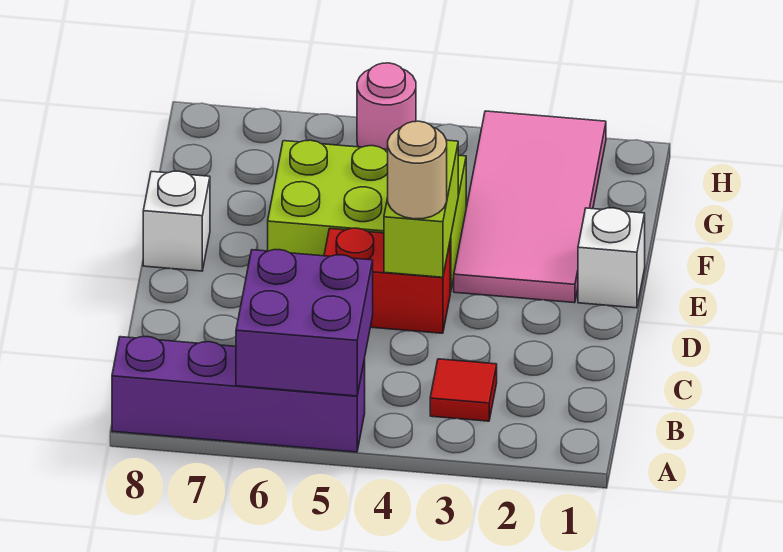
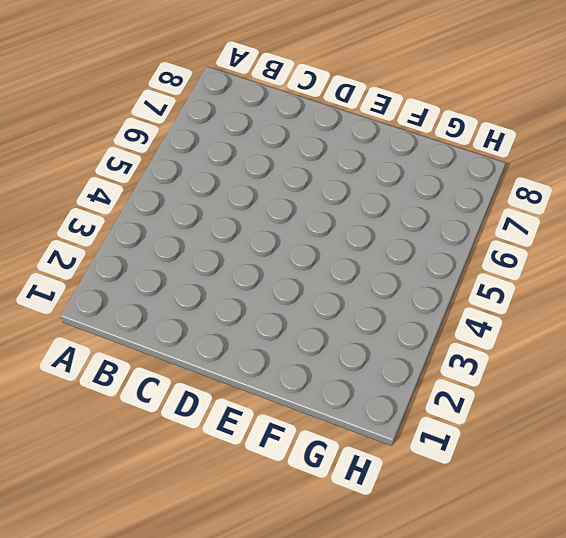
none -> purple brick A5:A8 level 1
none -> red tile B3 level 1

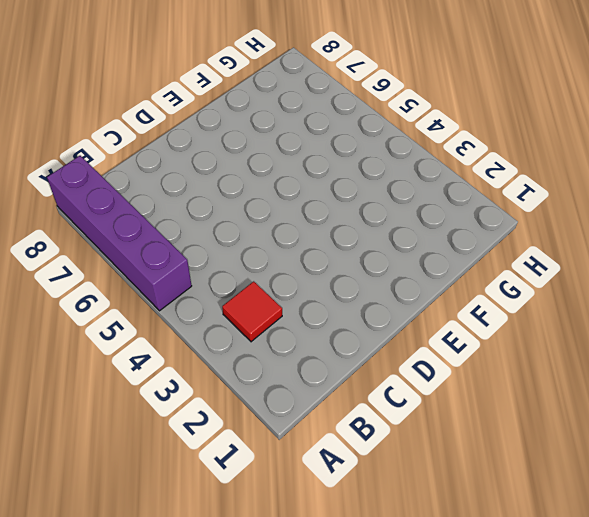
none -> red brick D4:D5 level 1
none -> white brick E1 level 1

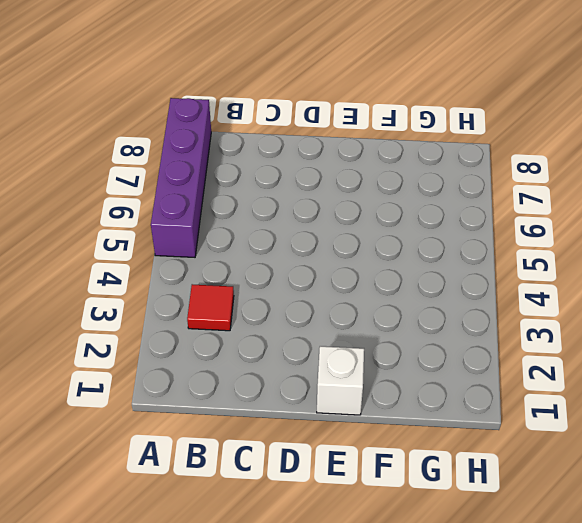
none -> red brick D4:D5 level 1
none -> pink tile E2:H3 level 1

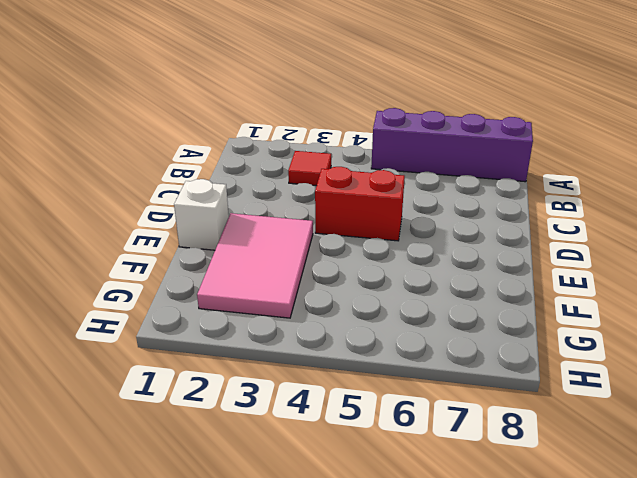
pink tile E2:G3 level 1 -> pink tile E2:H3 level 1
none -> lime brick E4:F6 level 1
none -> white brick E8 level 1

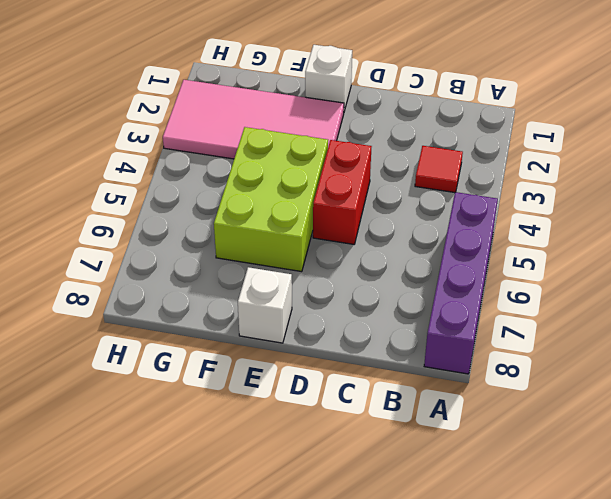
none -> pink round brick H5 level 1
none -> purple brick A5:B6 level 2

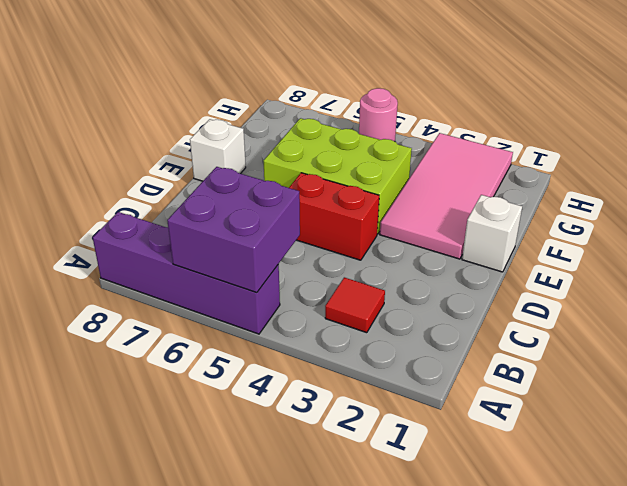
none -> lime brick D4:E4 level 2
none -> tan round brick D4 level 3

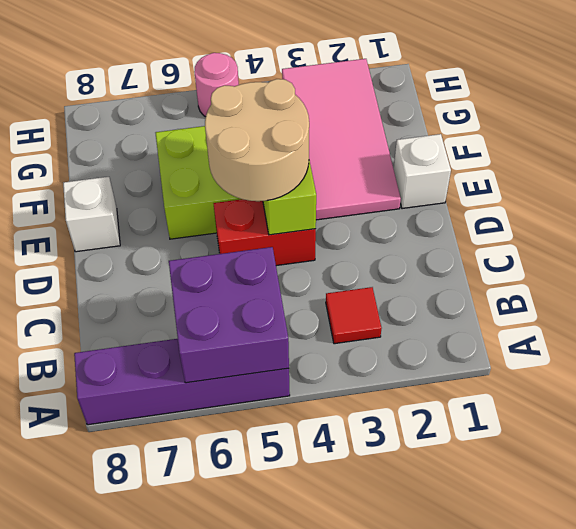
tan round brick D4:E5 level 3 -> tan round brick D4 level 3

